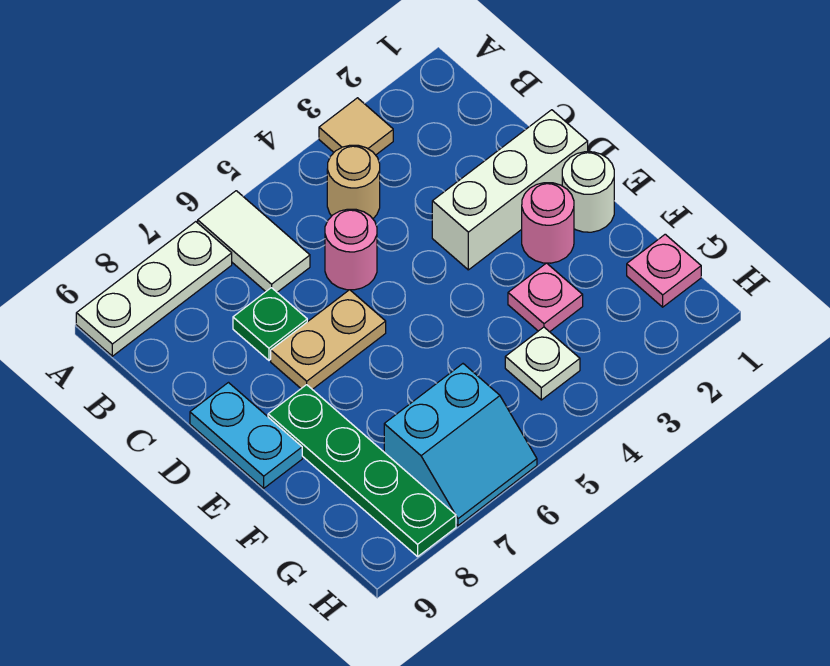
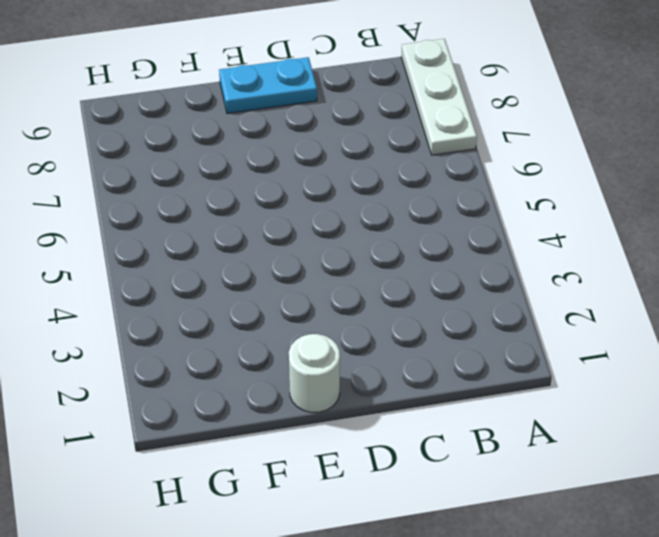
none -> tan tile A3 level 1
none -> white tile A6:B6 level 1
none -> tan round brick B4 level 1

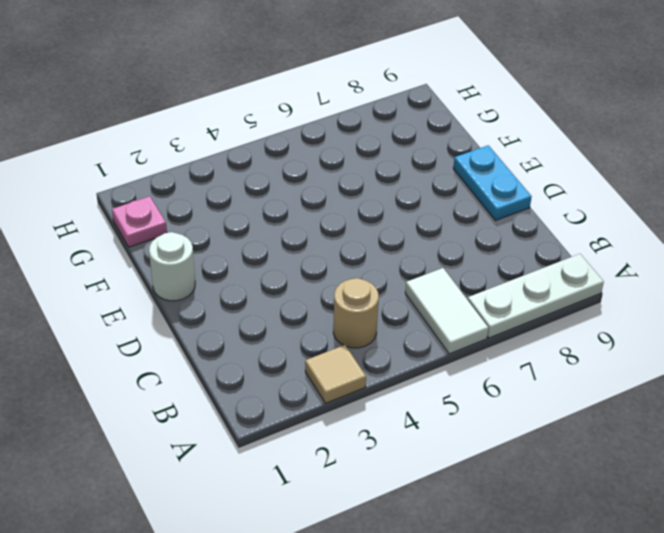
none -> pink round brick C5 level 1
none -> green plate C7 level 1
none -> white brick D1:D3 level 1

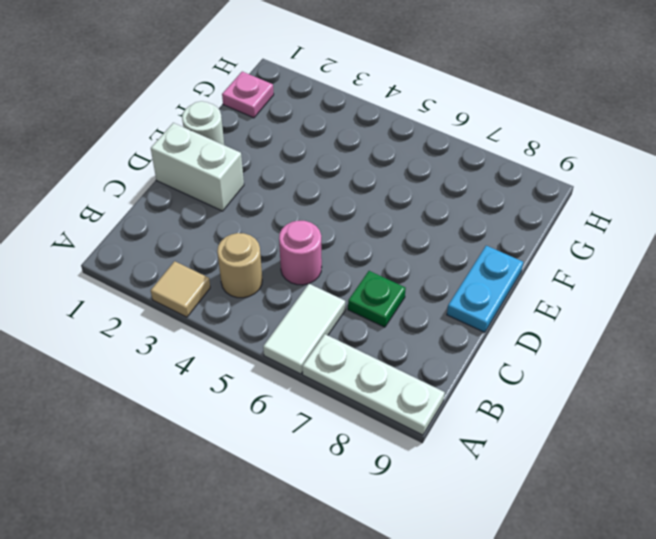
white brick D1:D2 level 1 -> white brick D1:D3 level 1
none -> tan plate D6:D7 level 1
none -> pink round brick E2 level 1
none -> green plate E8:H8 level 1

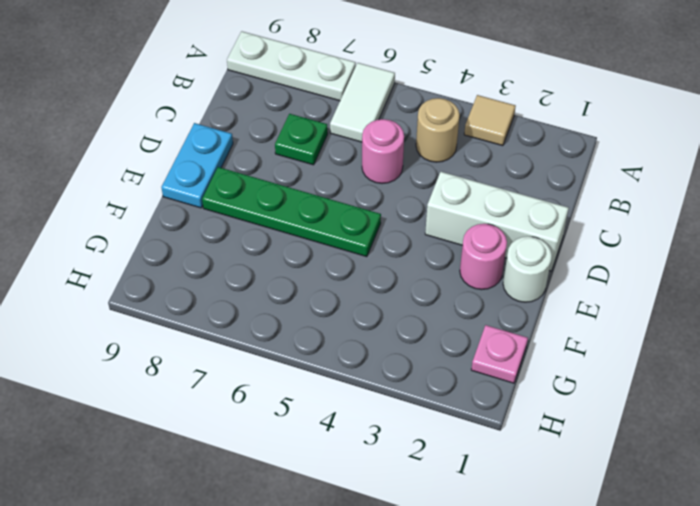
green plate E5:E8 level 1 -> green plate E8:H8 level 1
none -> tan plate D6:D7 level 1
none -> pink plate F3 level 1
none -> white plate G4 level 1

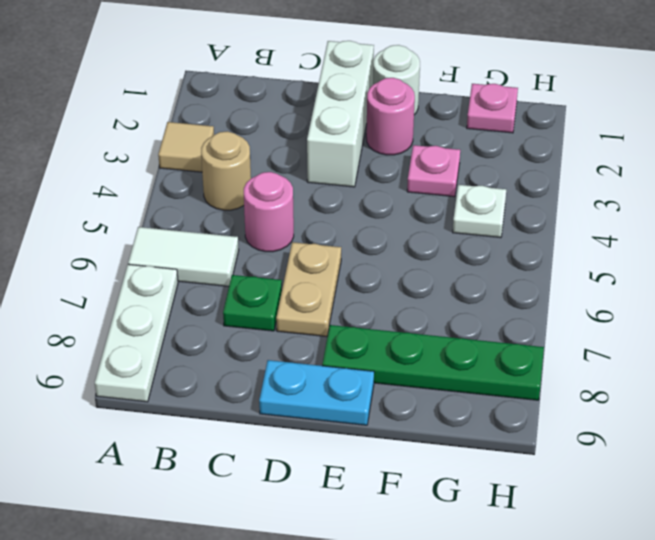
none -> cyan slope G6:H7 level 1 top G

